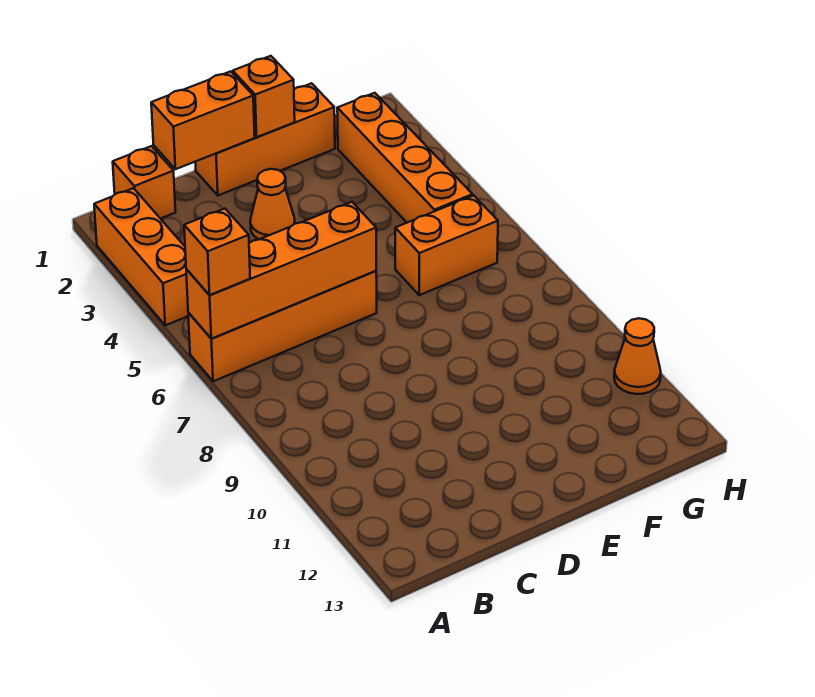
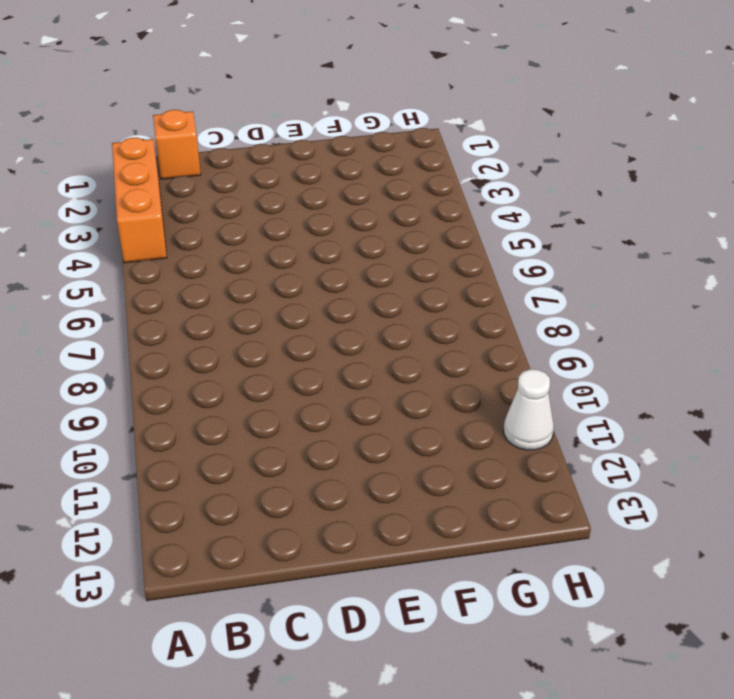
white cone H11 level 1 -> orange cone H11 level 1
none -> orange brick A6:D6 level 1
none -> orange brick D1:F1 level 1
none -> orange cone D3 level 1

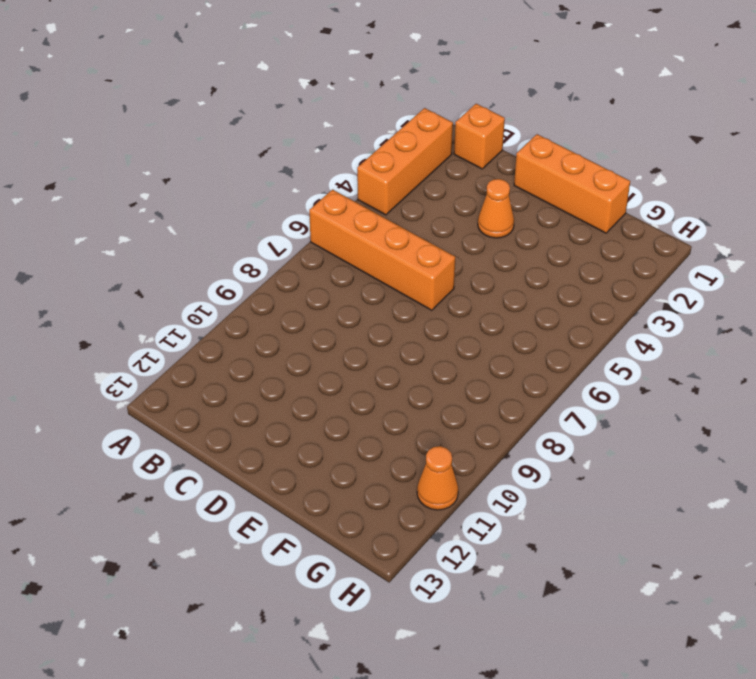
none -> orange brick F6:G6 level 1
none -> orange brick G2:G5 level 1
none -> orange brick A6:D6 level 2

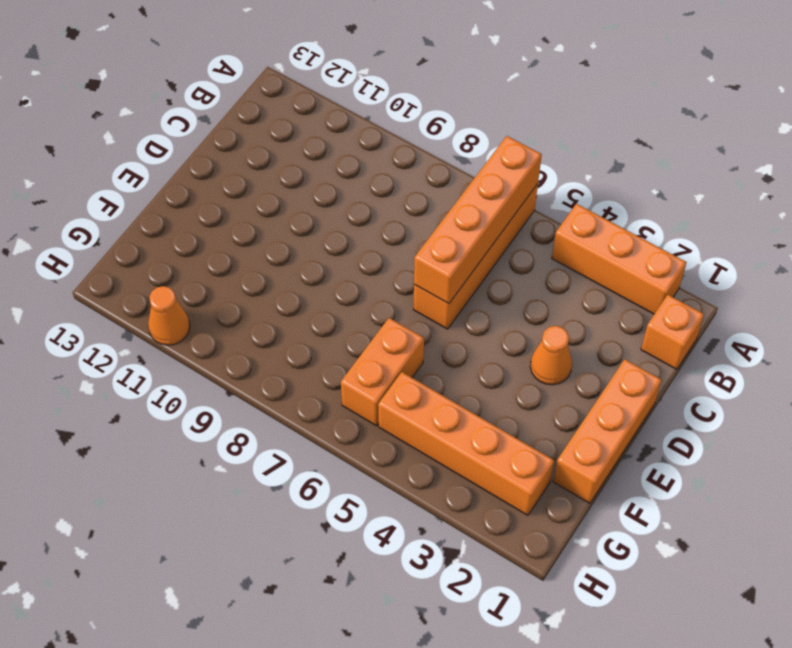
none -> orange brick C1:D1 level 2
none -> orange brick E1 level 2
none -> orange brick A6 level 3

